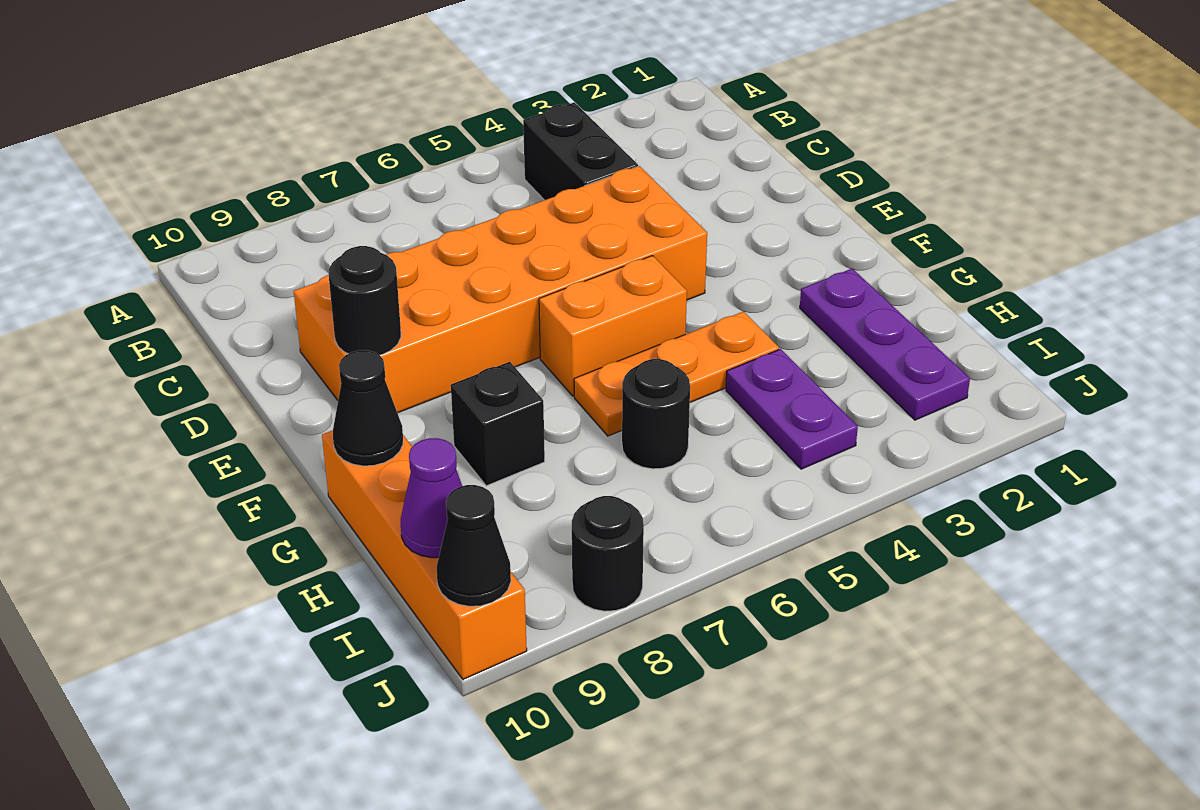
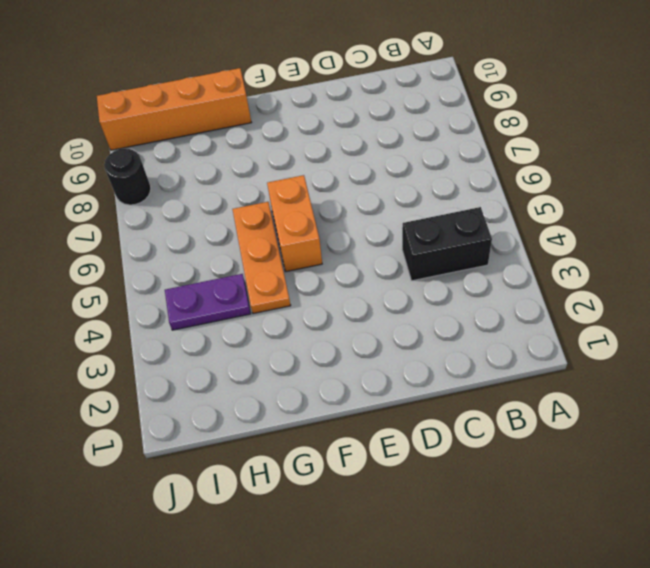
none -> orange brick D4:E9 level 1
none -> purple plate G2:I2 level 1
none -> black brick G8 level 1

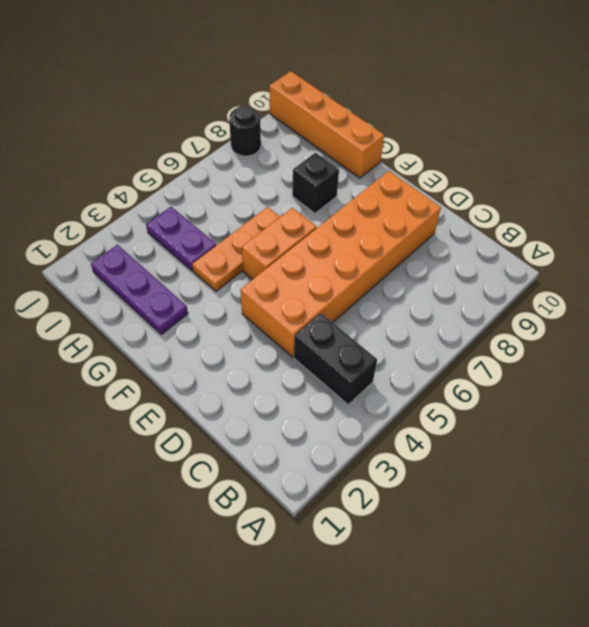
none -> black round brick H6 level 1
none -> black round brick E9 level 2
none -> black cone G10 level 2

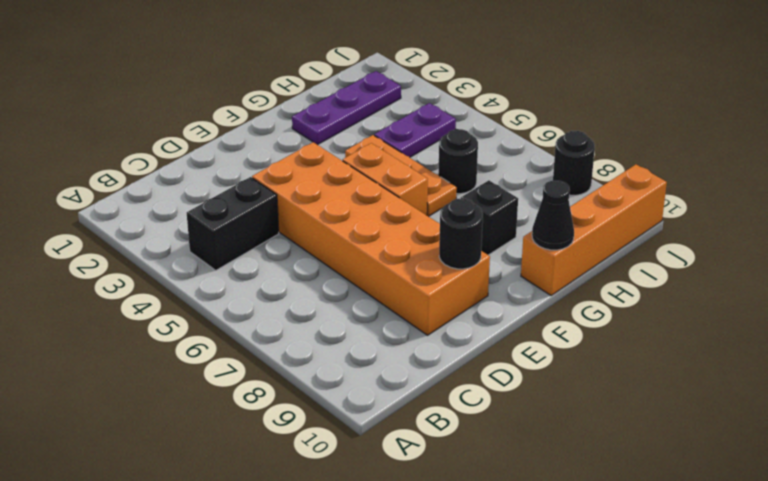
none -> purple cone I10 level 2
none -> black cone J10 level 2

